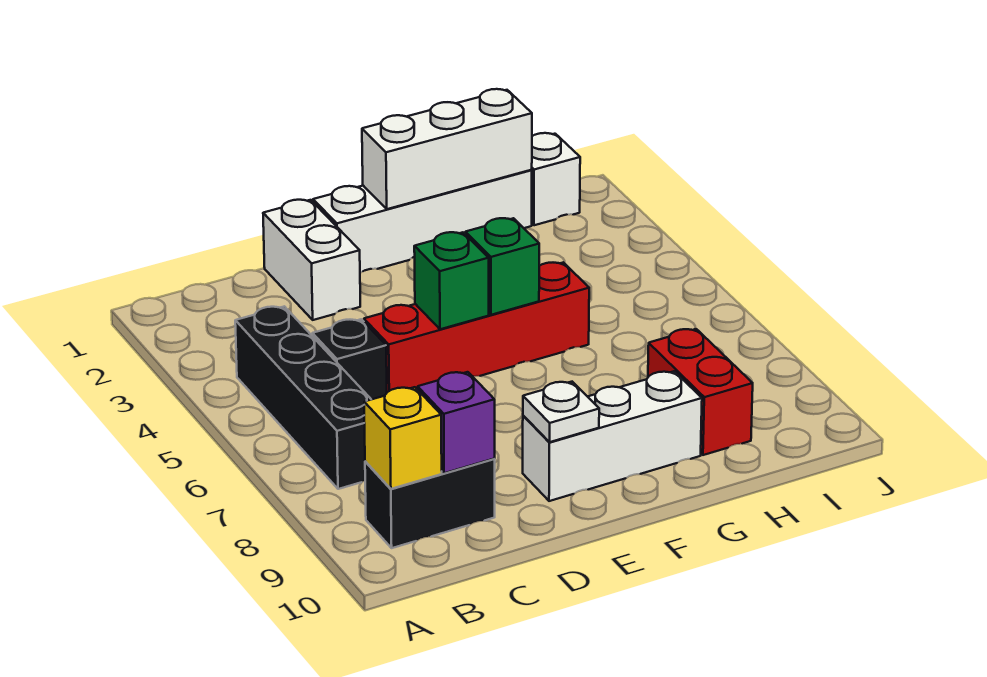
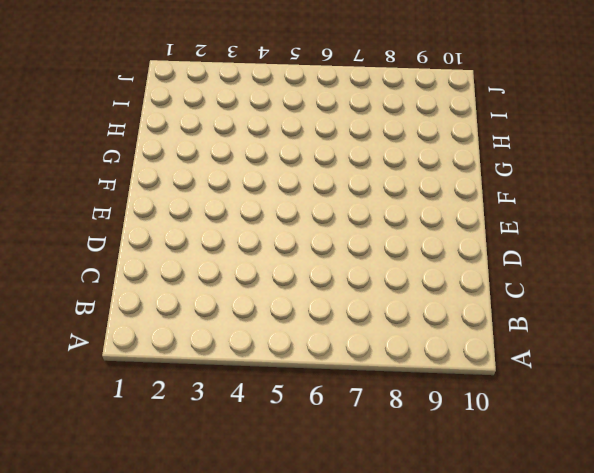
none -> black brick B4:B7 level 1
none -> black brick B9:C9 level 1
none -> black brick C5 level 1

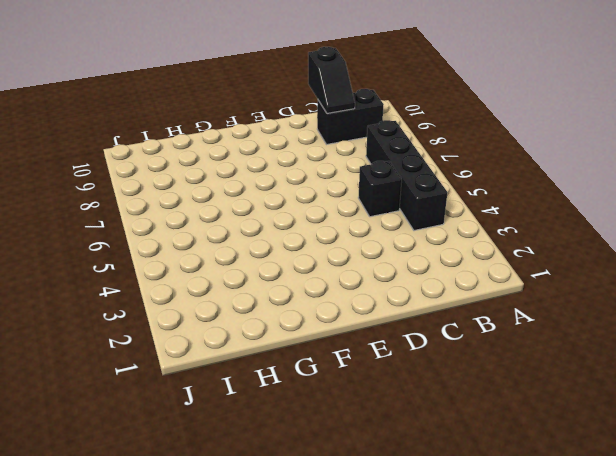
black slope C9:C10 level 2 top 10 -> purple brick C9 level 2
none -> white brick D1:D2 level 1
none -> red brick D5:G5 level 1
none -> white brick E1:H1 level 1

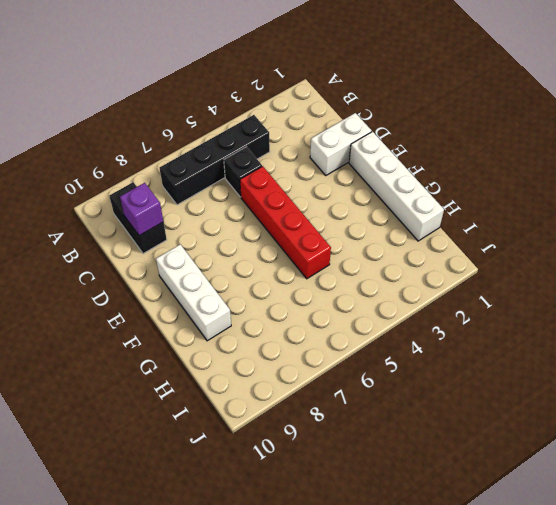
none -> red brick H8:H9 level 1
none -> white brick I1 level 1
none -> yellow brick B9 level 2

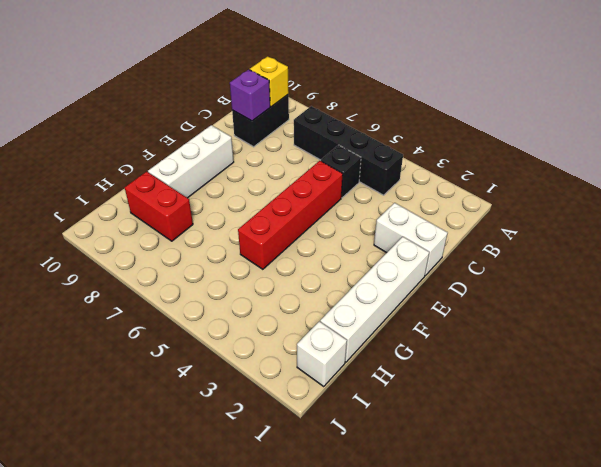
none -> green brick E5 level 2
none -> white plate E9 level 2
none -> white brick F1:H1 level 2

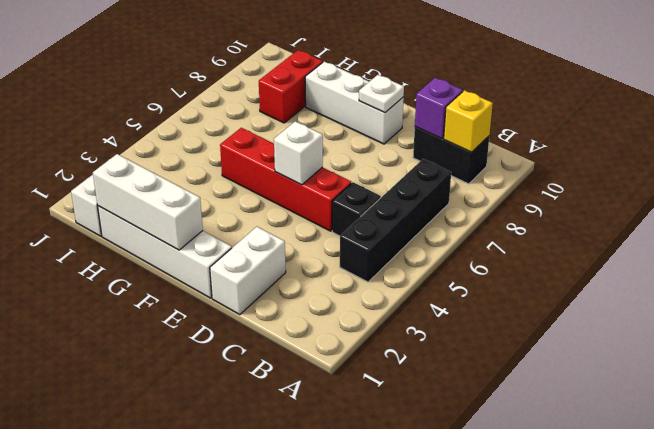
white brick E5 level 2 -> green brick E5 level 2
none -> green brick F5 level 2

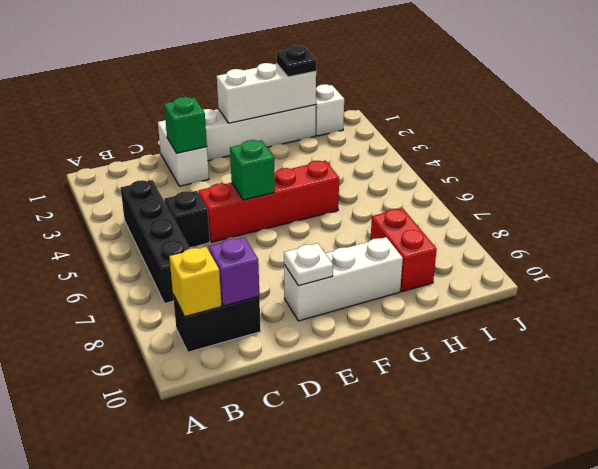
green brick D2 level 2 -> green brick F5 level 2
black plate H1 level 3 -> none

